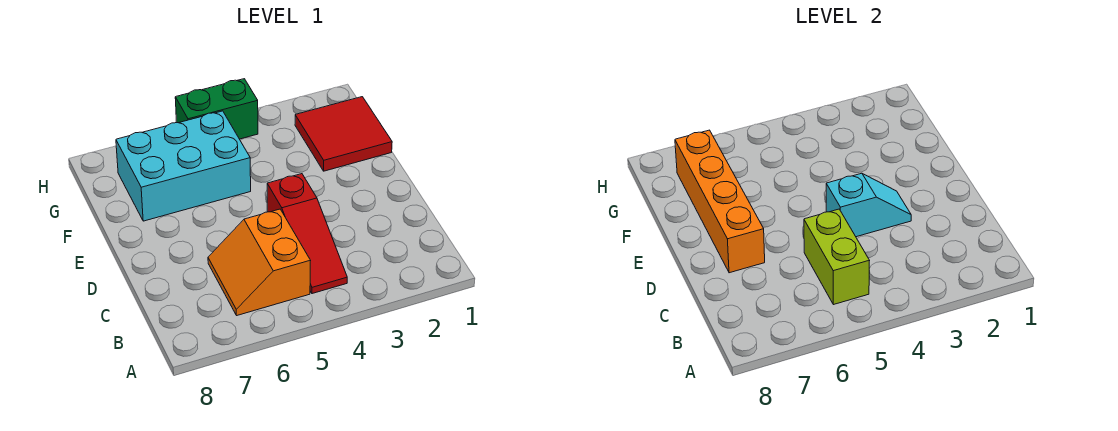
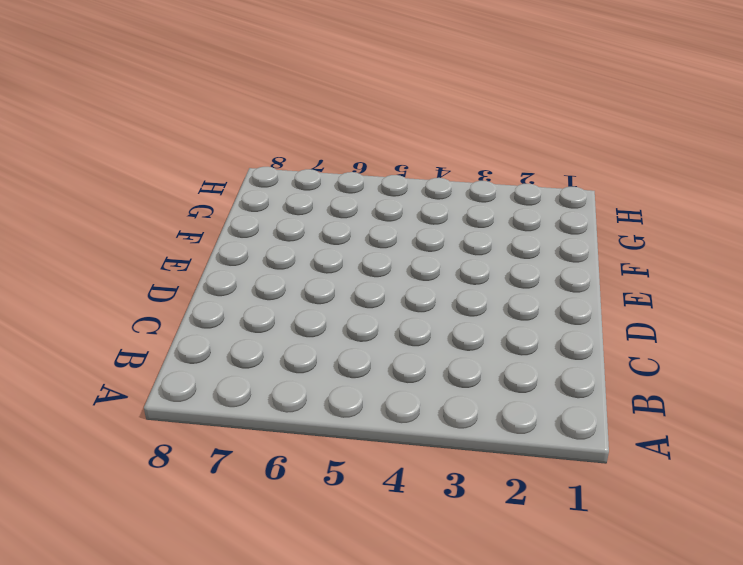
none -> red slope B4:D4 level 1 top D
none -> orange slope B5:C6 level 1 top 5

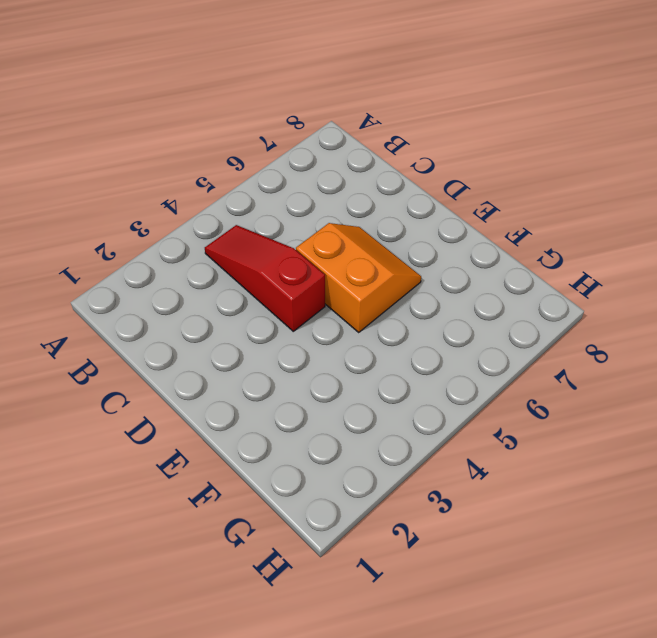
orange slope D5:E6 level 1 top 5 -> orange slope B5:C6 level 1 top 5
none -> red tile F1:G2 level 1
none -> cyan brick F5:G7 level 1

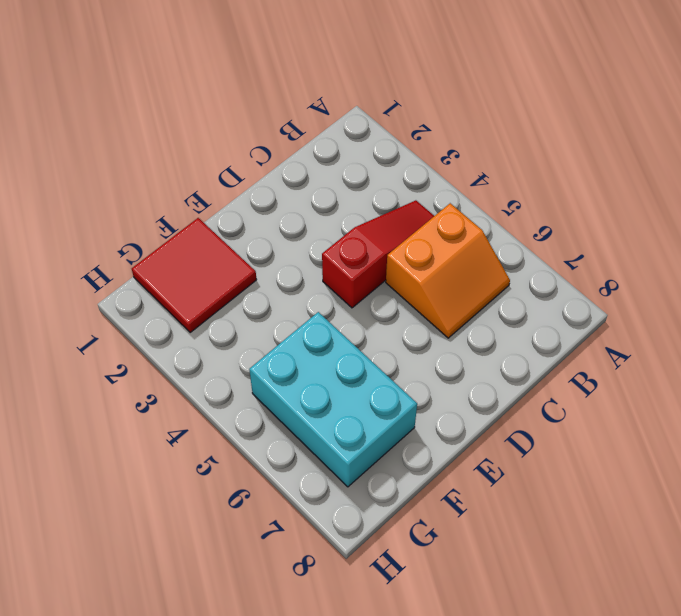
none -> green brick H4:H5 level 1
none -> lime brick B5:C5 level 2

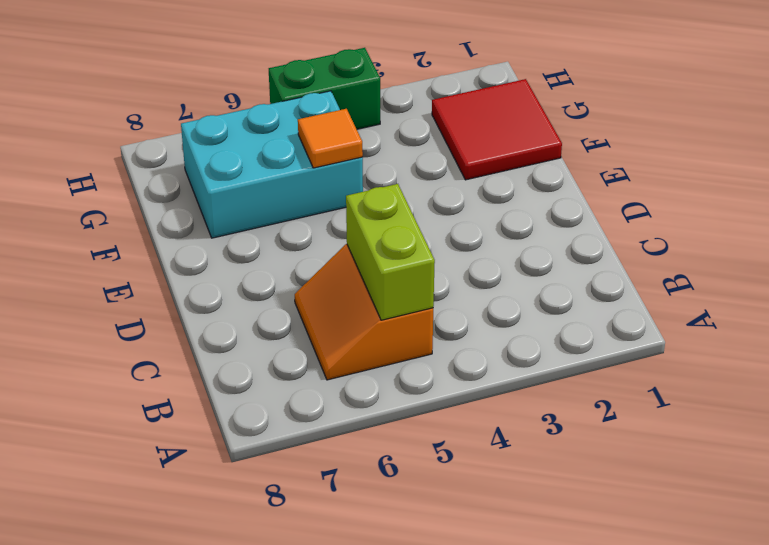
orange tile F5 level 2 -> none
none -> red slope B4:D4 level 1 top D
none -> cyan slope D3:D4 level 2 top 4

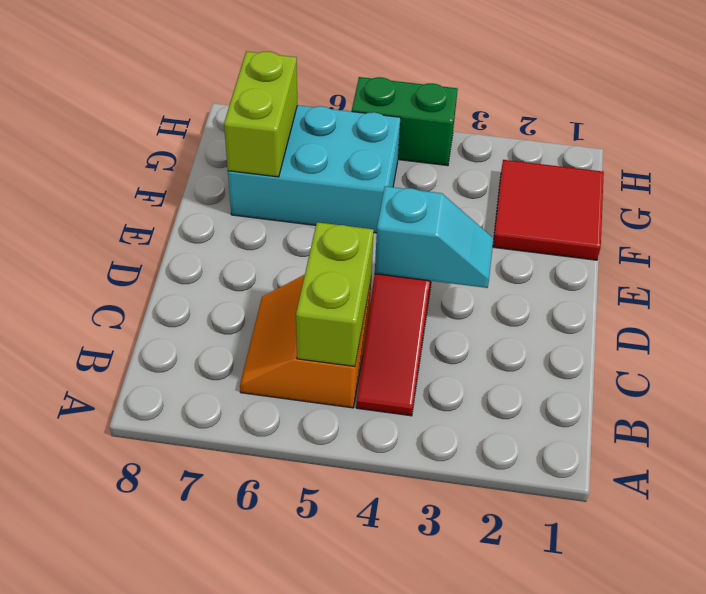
lime brick F7:G7 level 2 -> orange brick D7:G7 level 2

